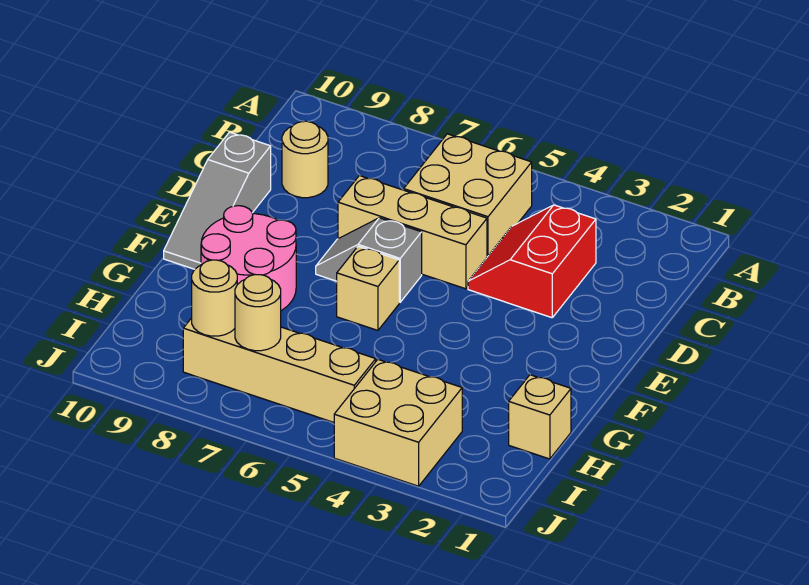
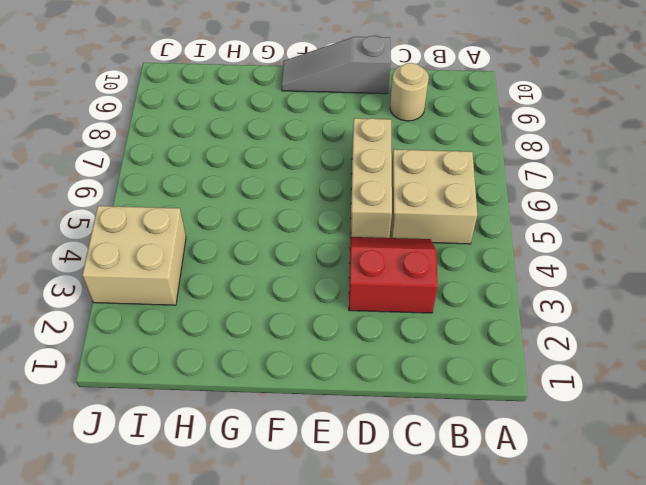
none -> grey slope E6:E7 level 1 top 6
none -> tan brick F6 level 1
none -> pink round brick F8:G9 level 1

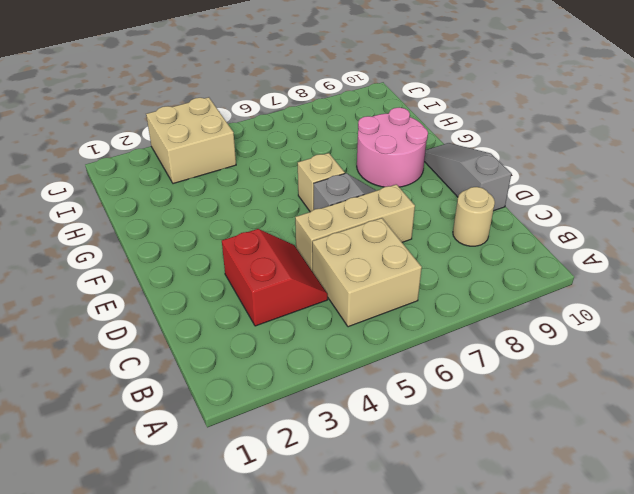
none -> tan brick H1 level 1
none -> tan brick I5:I8 level 1
none -> tan round brick I7 level 2

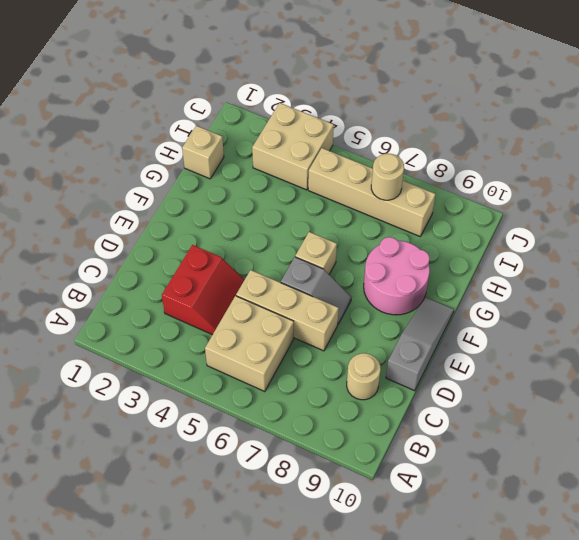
none -> tan round brick I8 level 2

